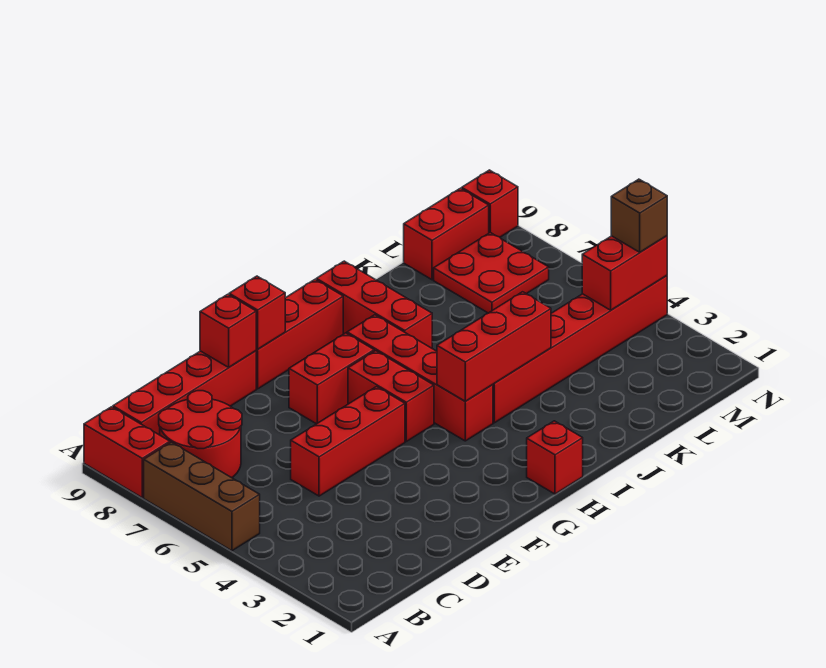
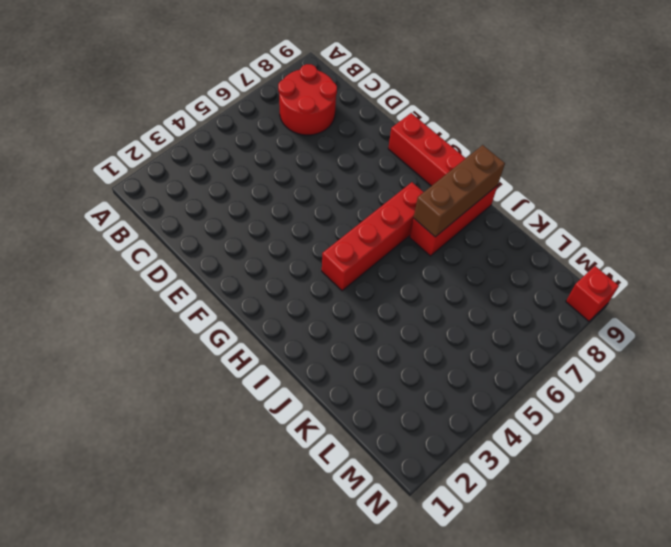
brown brick I7:I9 level 2 -> brown brick A5:A7 level 1
none -> red brick A8:A9 level 1
none -> red brick B9:E9 level 1
none -> red brick D5:F5 level 1

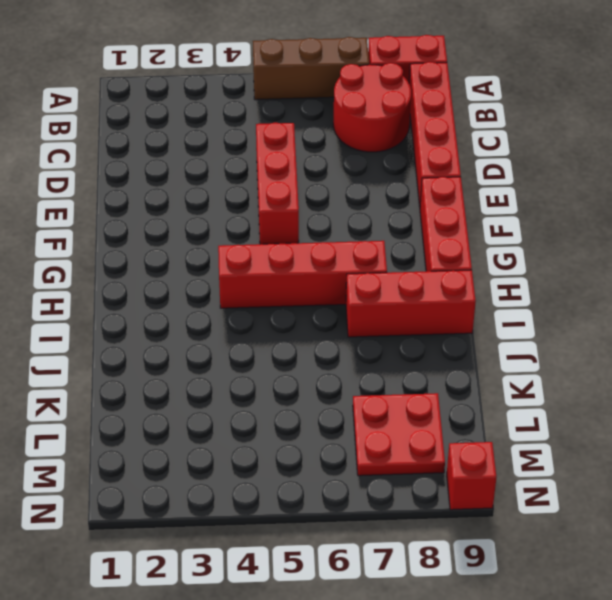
none -> red brick F7:G7 level 1
none -> red brick G5:G6 level 1
none -> red brick H1 level 1

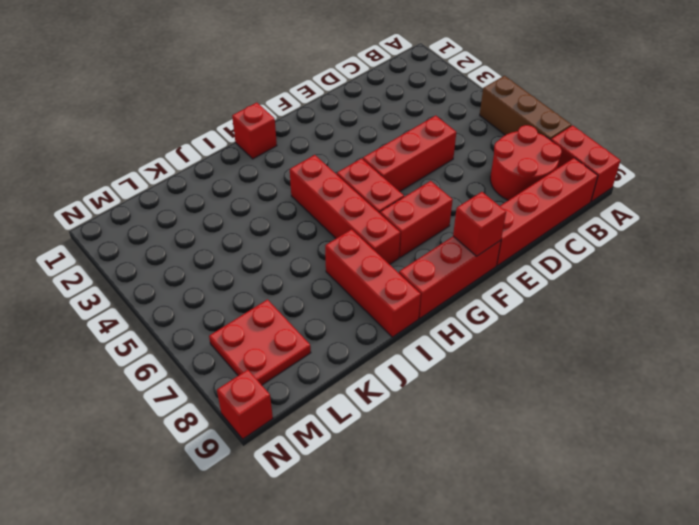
none -> red brick I4:N4 level 1
none -> red brick L9:M9 level 1
none -> red brick E9 level 2

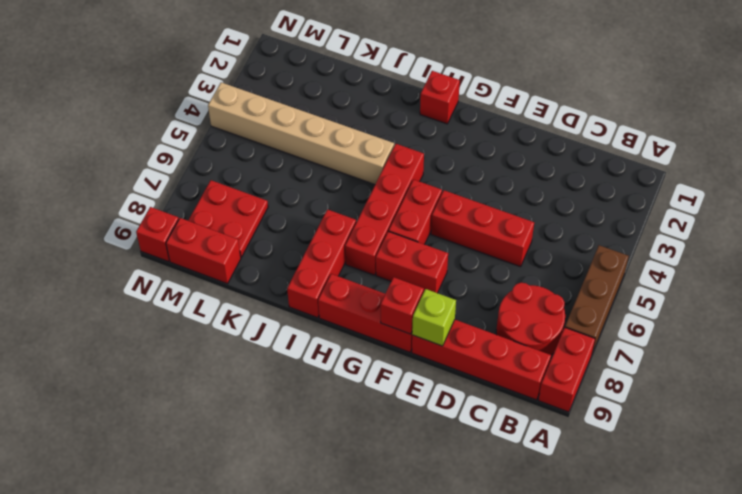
lime brick E9 level 2 -> red brick E9 level 2
tan brick I4:N4 level 1 -> red brick I4:N4 level 1
none -> red brick H4:J4 level 2
none -> red brick M4:N4 level 2
none -> brown brick N4 level 3

